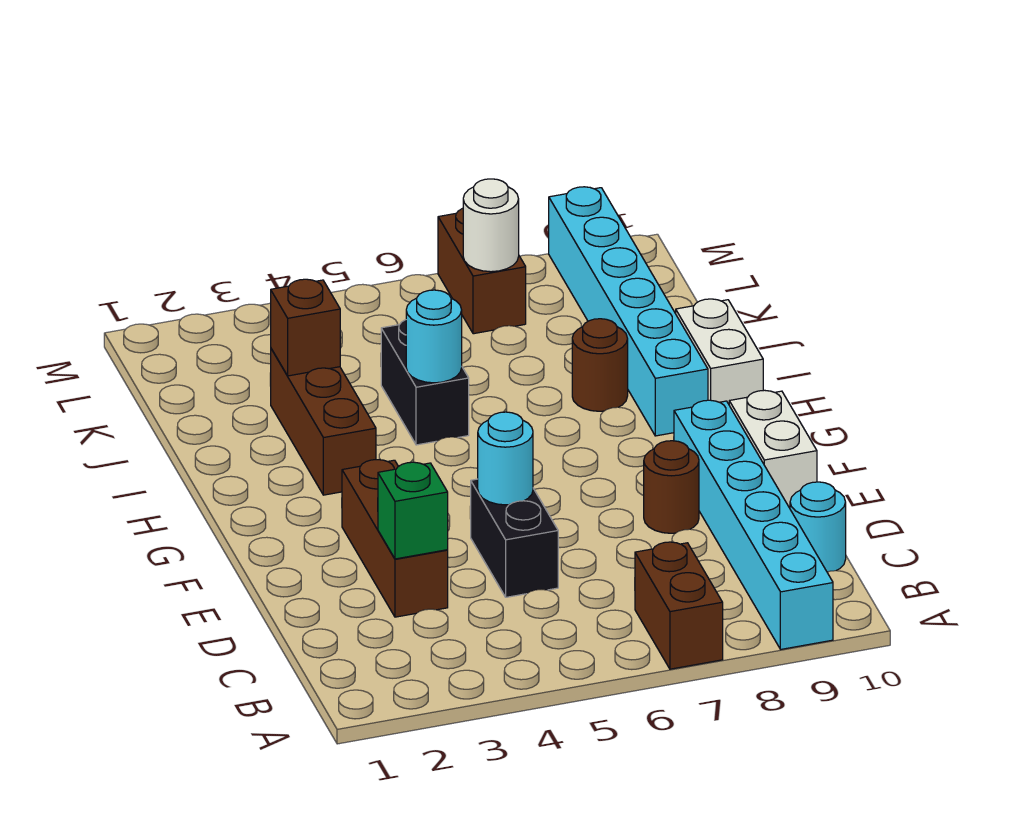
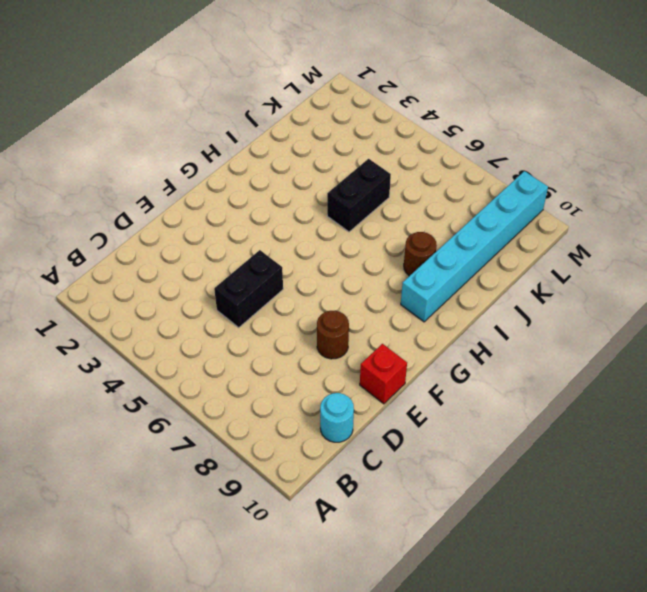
red brick E10 level 1 -> white brick E10:F10 level 1
none -> brown brick A7:B7 level 1
none -> cyan brick A9:F9 level 1
none -> brown brick D3:F3 level 1

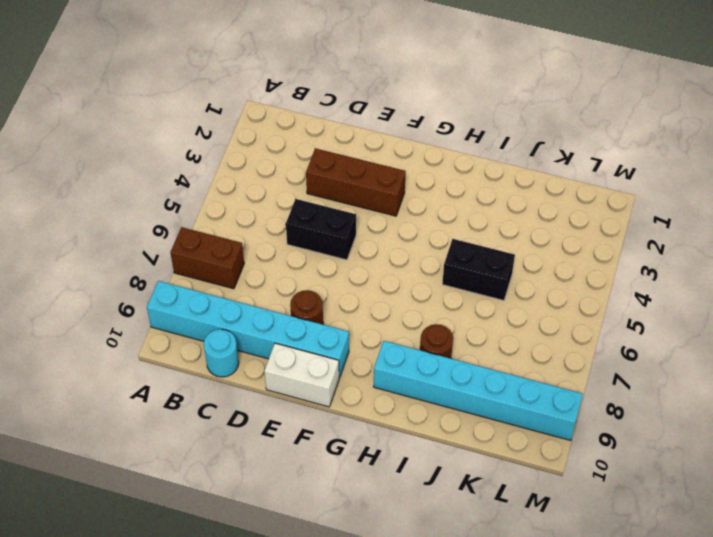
none -> brown brick H3:J3 level 1
none -> white brick H10:I10 level 1
none -> brown brick L7:M7 level 1

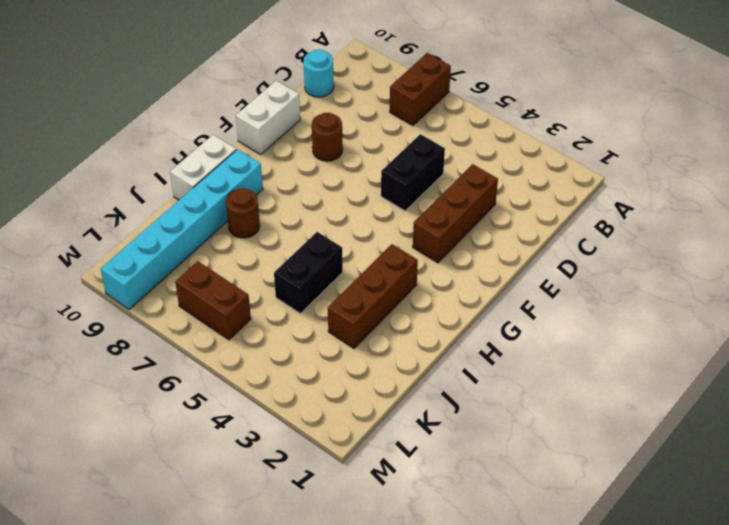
brown brick L6:L7 level 1 -> brown brick L7:M7 level 1
none -> cyan brick A9:F9 level 1
none -> green brick D3 level 2
none -> cyan round brick E5 level 2

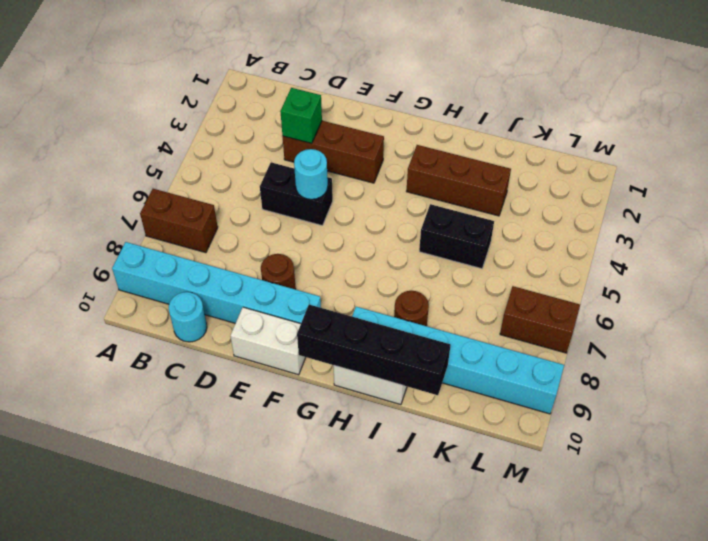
black brick G10:J10 level 2 -> none
none -> cyan round brick I5 level 2
none -> brown brick J3 level 2
none -> white round brick L7 level 2

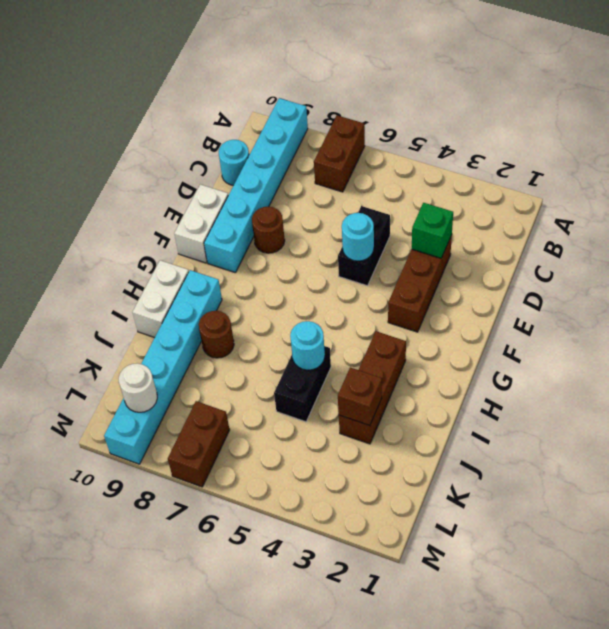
white round brick L9 level 2 -> white round brick L7 level 2

